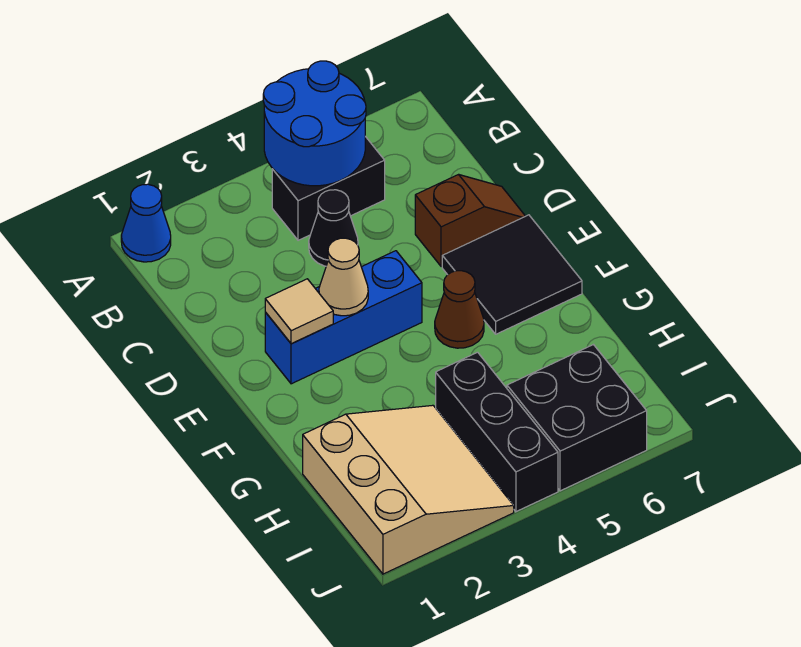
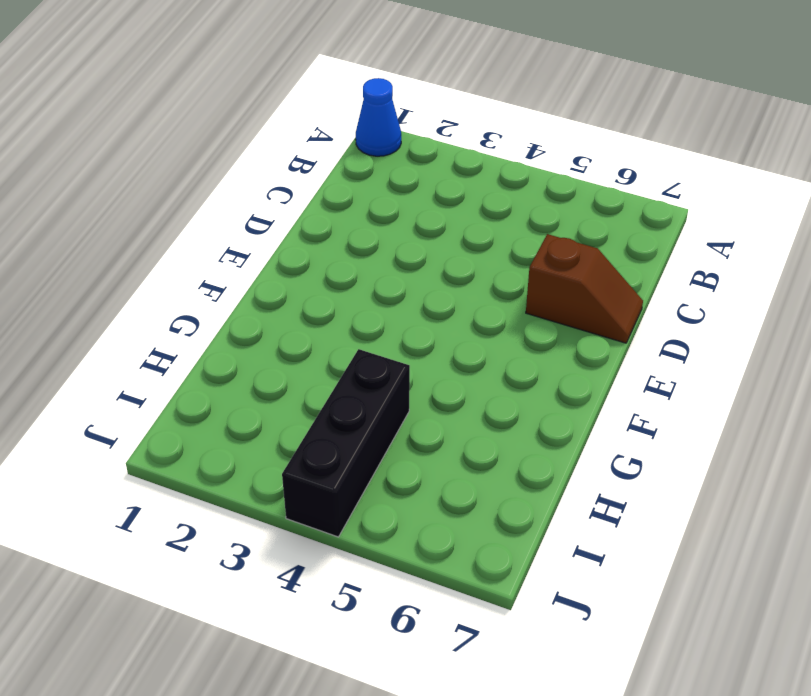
none -> black brick B4:B5 level 1
none -> black cone C4 level 1
none -> blue brick E2:E4 level 1

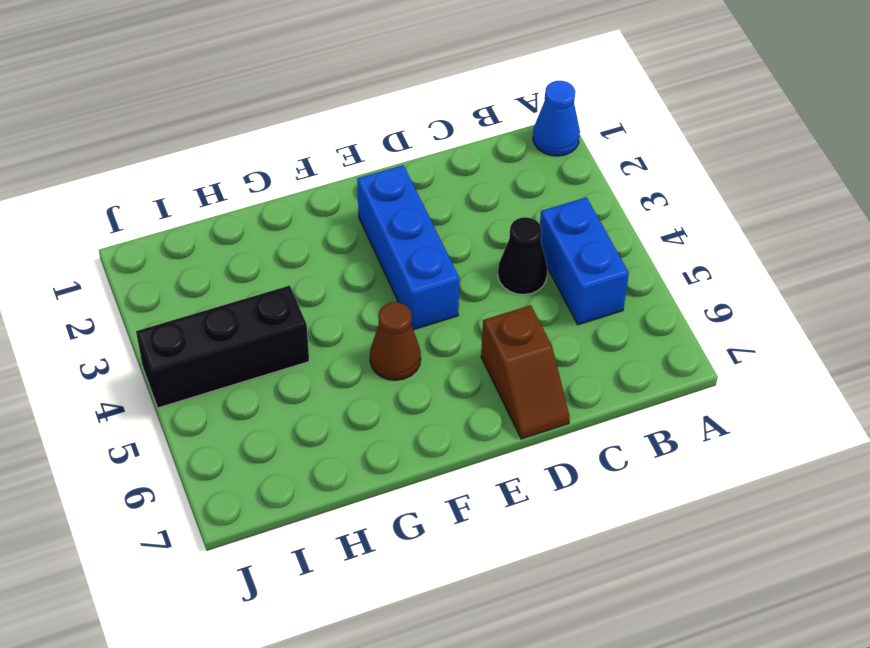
blue brick B4:B5 level 1 -> black brick B4:B5 level 1
none -> black tile E6:F7 level 1
none -> tan slope H1:J3 level 1 top 1
none -> black brick I5:J6 level 1

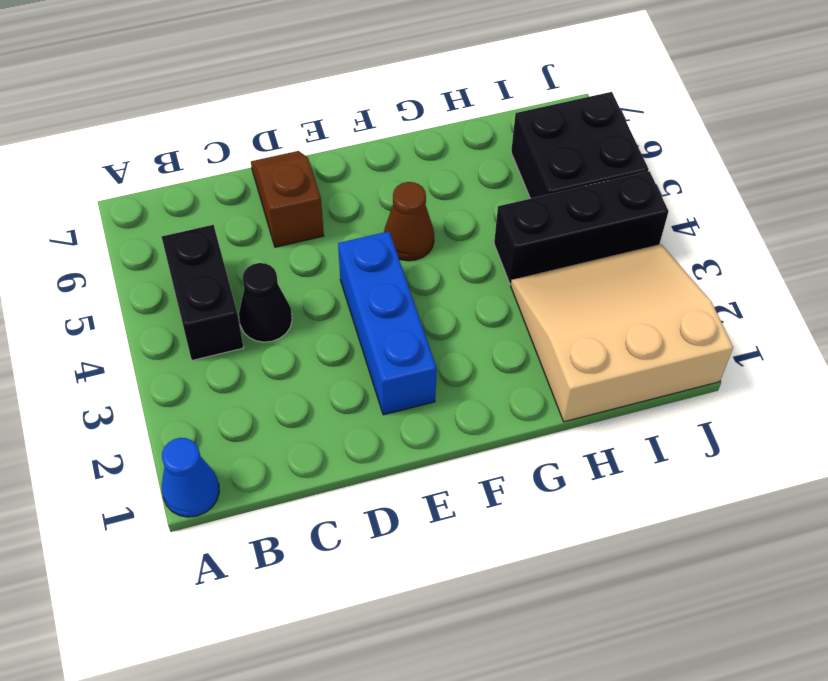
none -> black tile E6:F7 level 1
none -> blue round brick A4:B5 level 2
none -> tan tile E2 level 2

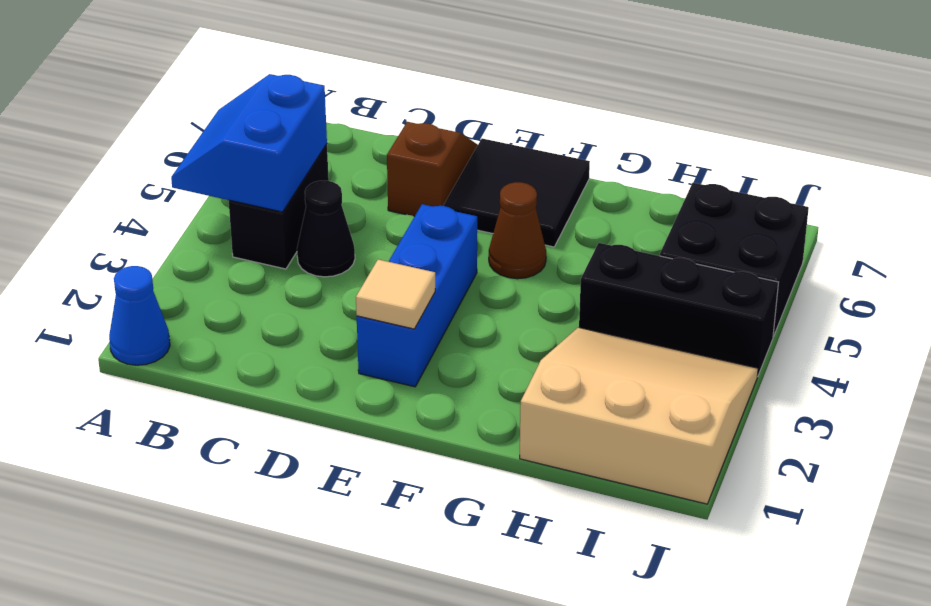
blue slope A4:B5 level 2 top B -> blue round brick A4:B5 level 2
none -> tan cone E3 level 2

